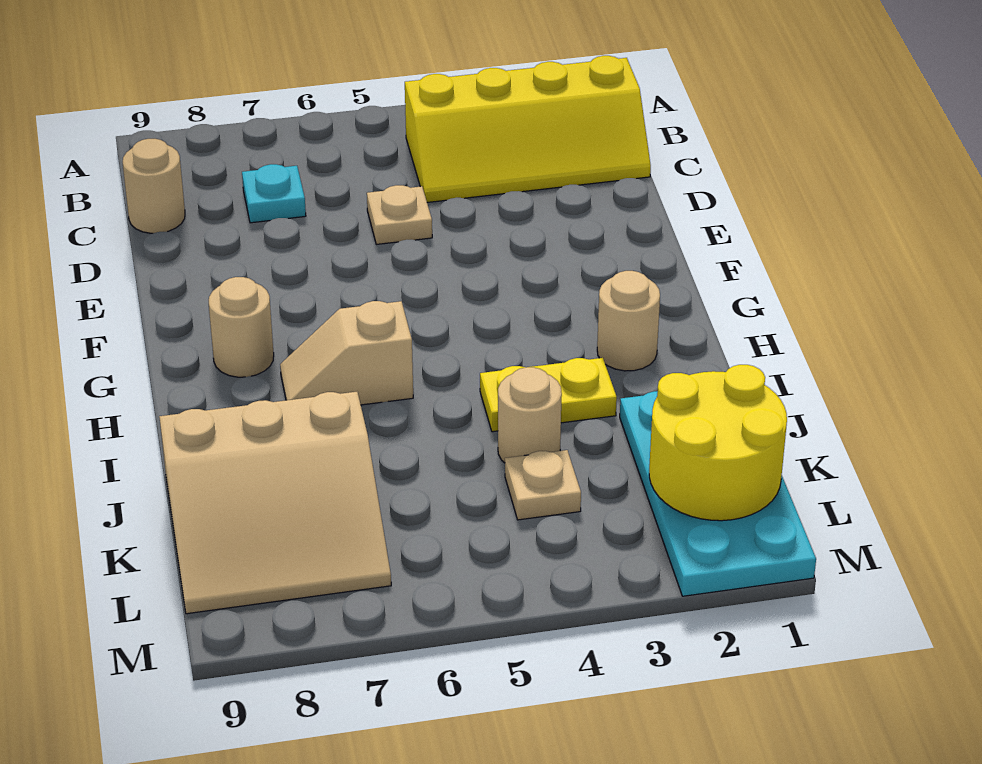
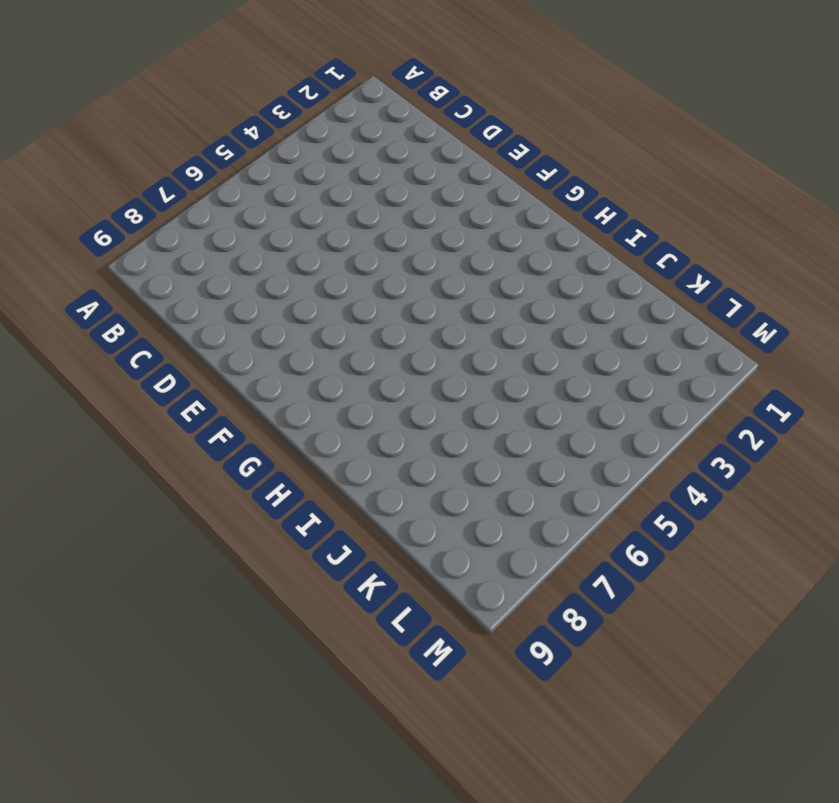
none -> yellow slope B1:C4 level 1 top B
none -> cyan plate C7 level 1
none -> tan round brick C9 level 1

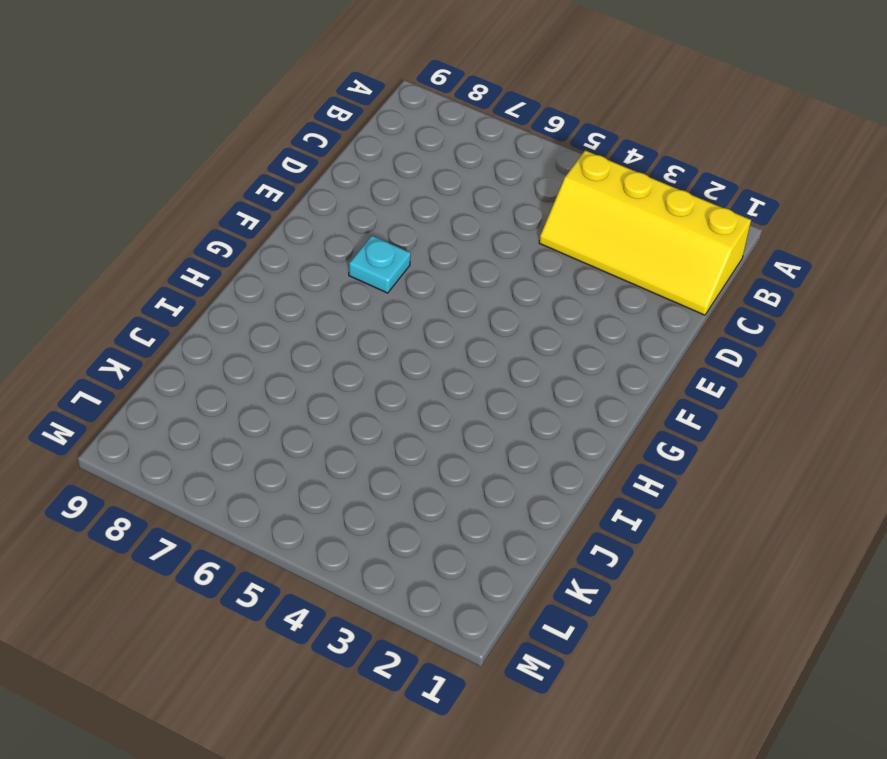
cyan plate F7 level 1 -> cyan plate C7 level 1
none -> tan round brick C9 level 1
none -> tan plate D5 level 1
none -> tan round brick G8 level 1

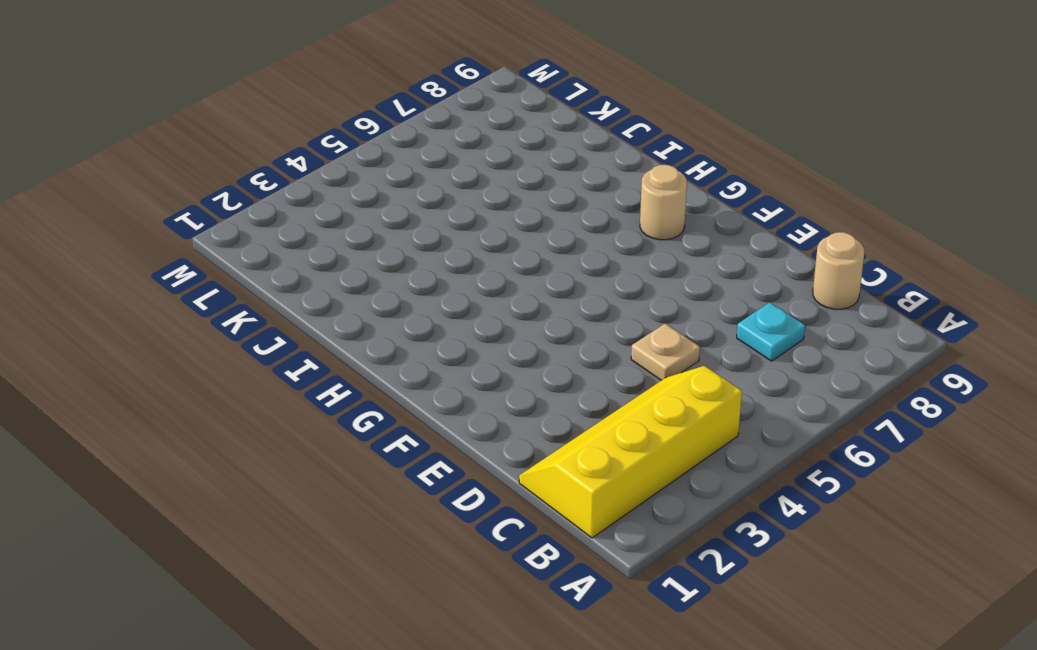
none -> tan round brick H2 level 1
none -> tan slope H6:H7 level 1 top 6
none -> yellow plate I3:I4 level 1

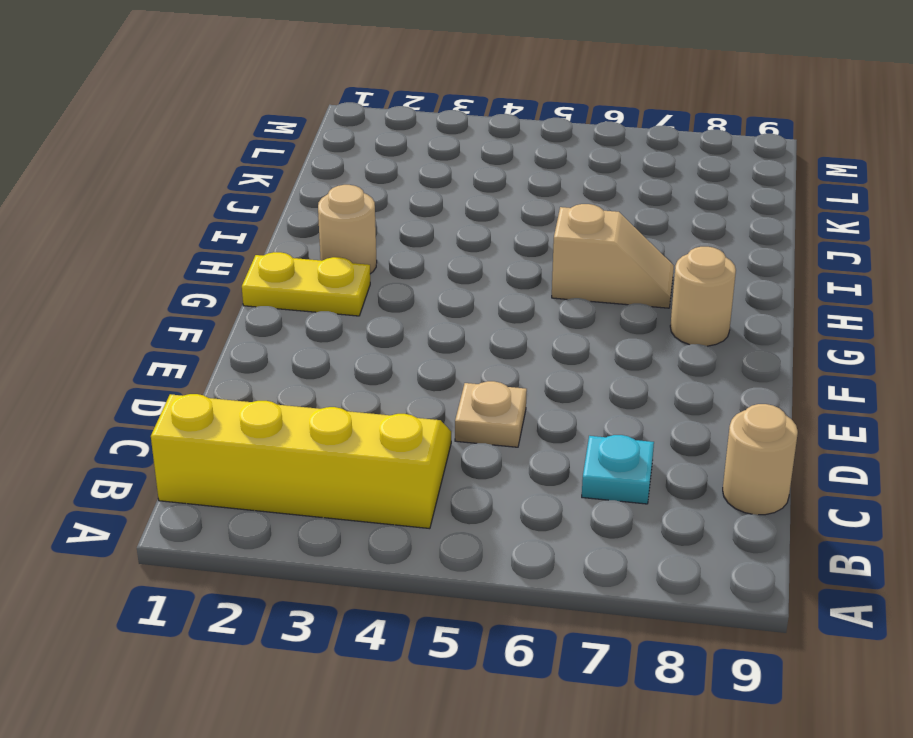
yellow plate G1:G2 level 1 -> yellow plate I3:I4 level 1
none -> cyan plate J1:M2 level 1
none -> tan round brick J4 level 1
none -> tan slope J7:L9 level 1 top J

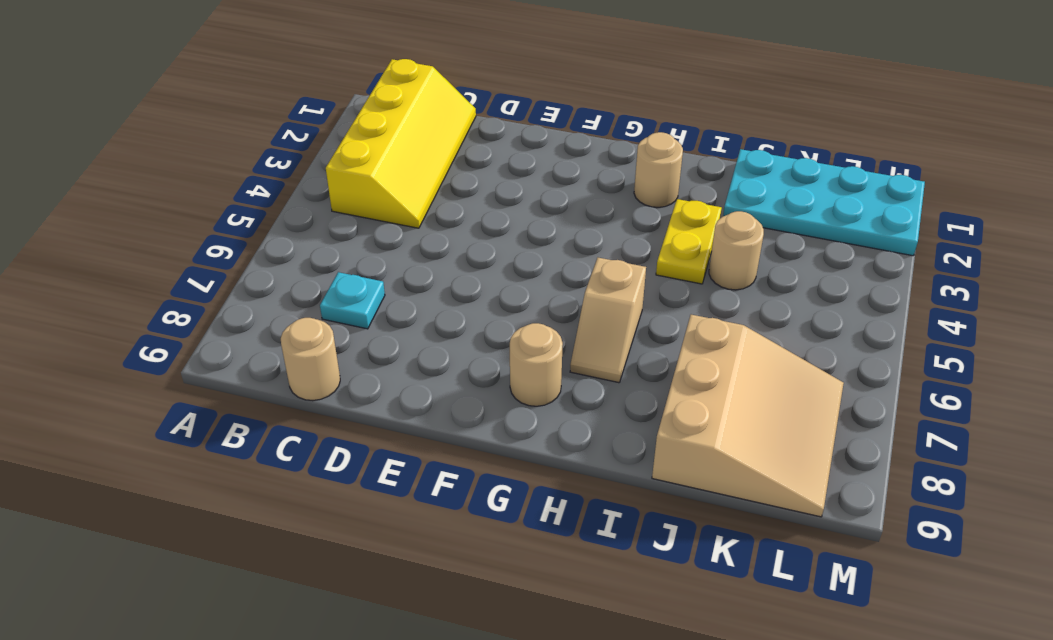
none -> tan plate D5 level 1
none -> tan plate K4 level 1
none -> yellow round brick K1:L2 level 2

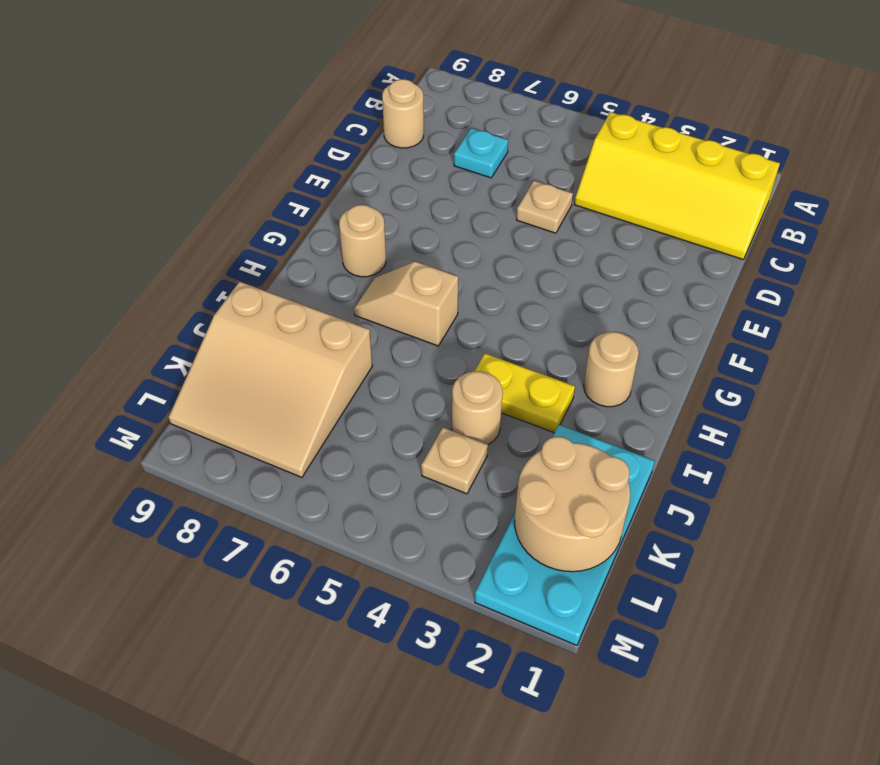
tan round brick K1:L2 level 2 -> yellow round brick K1:L2 level 2

